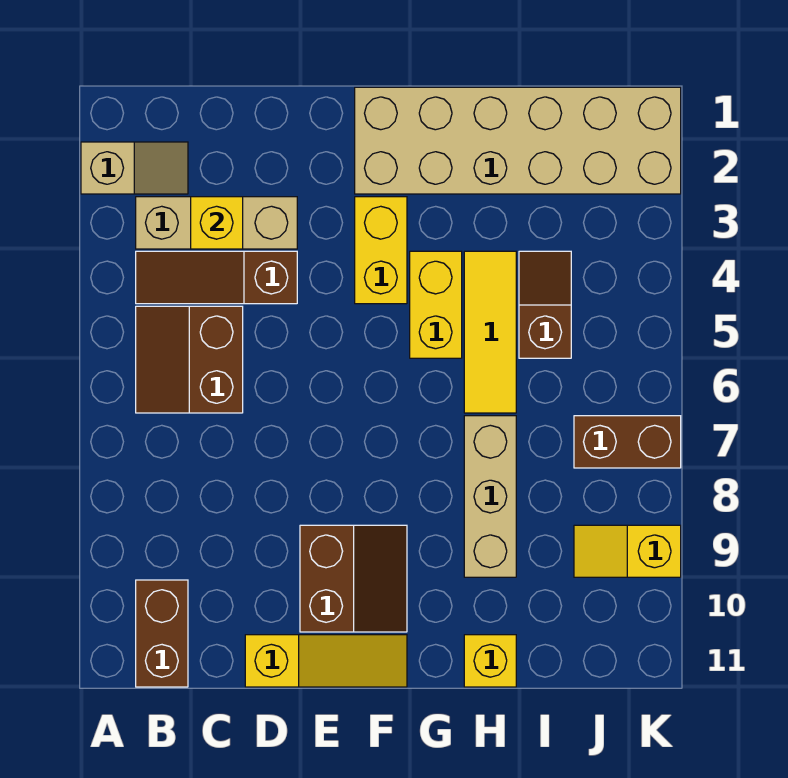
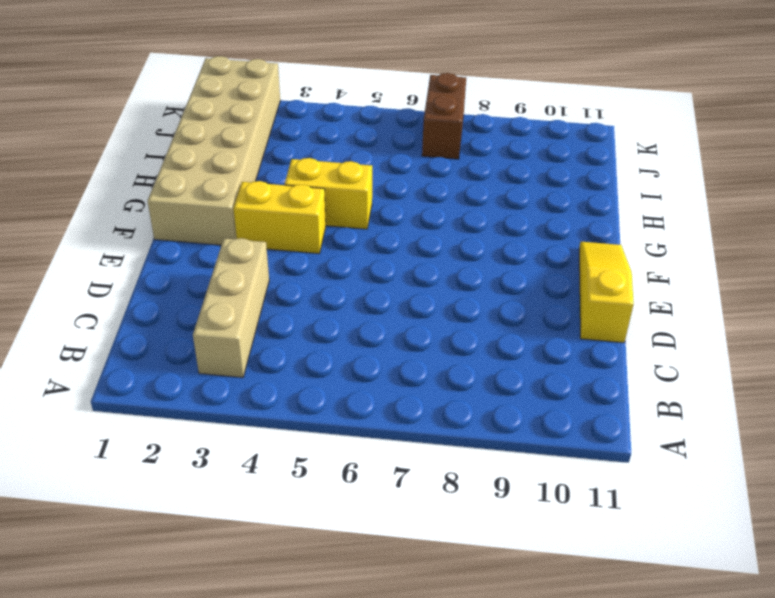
none -> tan slope A2:B2 level 1 top A
none -> brown slope B4:D4 level 1 top D
none -> brown slope B5:C6 level 1 top C

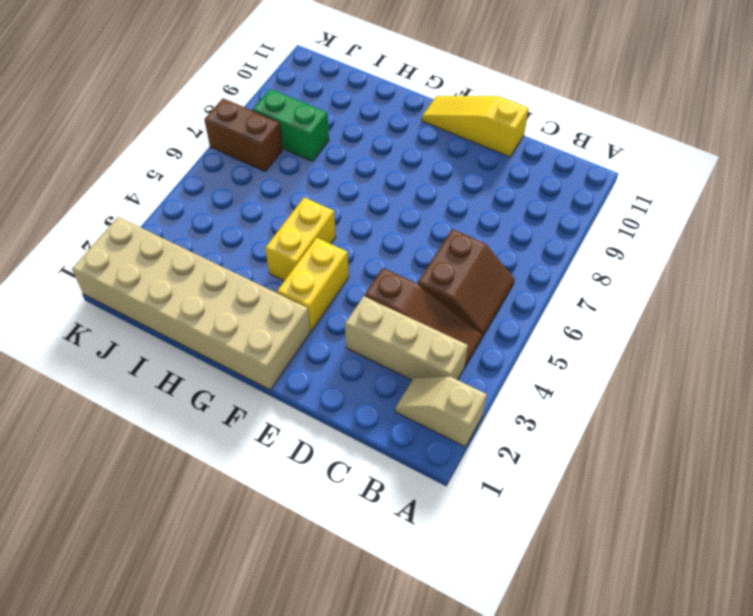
green brick I8:J8 level 1 -> none
none -> brown brick B10:B11 level 1
none -> brown slope E9:F10 level 1 top E
none -> yellow tile H4:H6 level 1

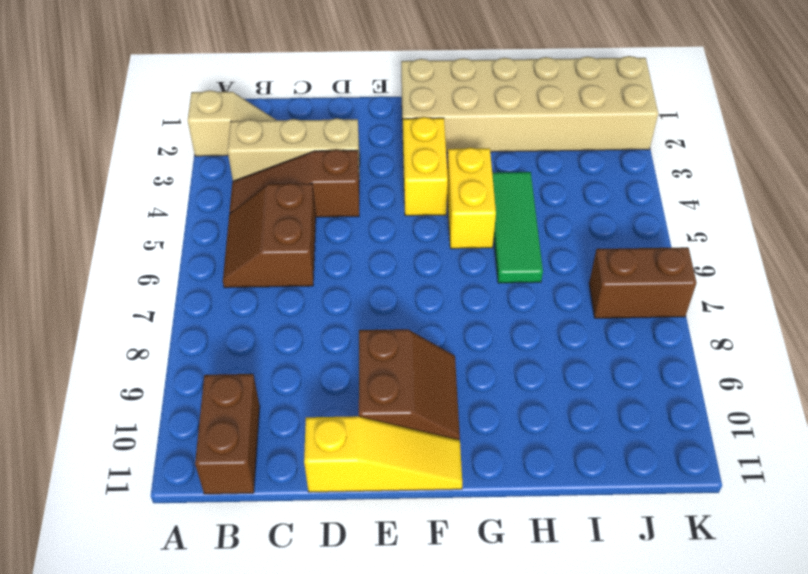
green tile H4:H6 level 1 -> yellow tile H4:H6 level 1
none -> tan brick H7:H9 level 1
none -> yellow brick H11 level 1
none -> brown slope I4:I5 level 1 top 5

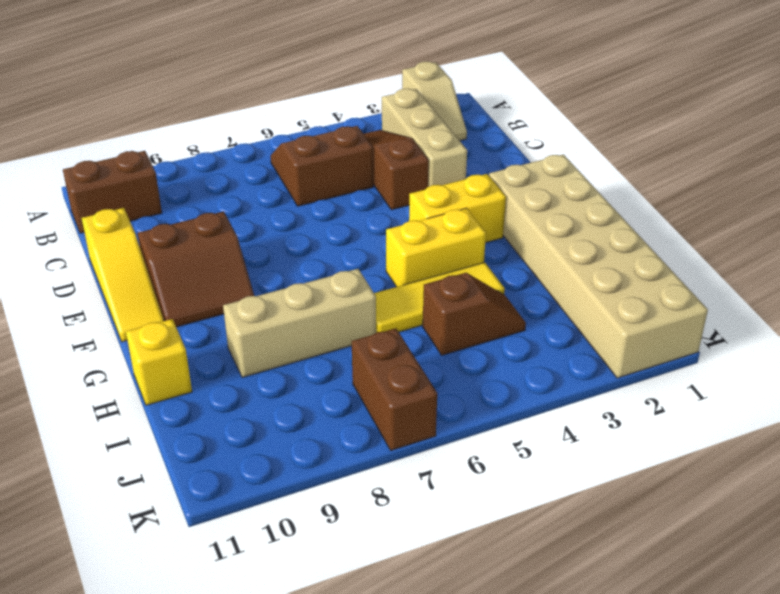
none -> yellow slope J9:K9 level 1 top K
none -> yellow brick C3 level 2

